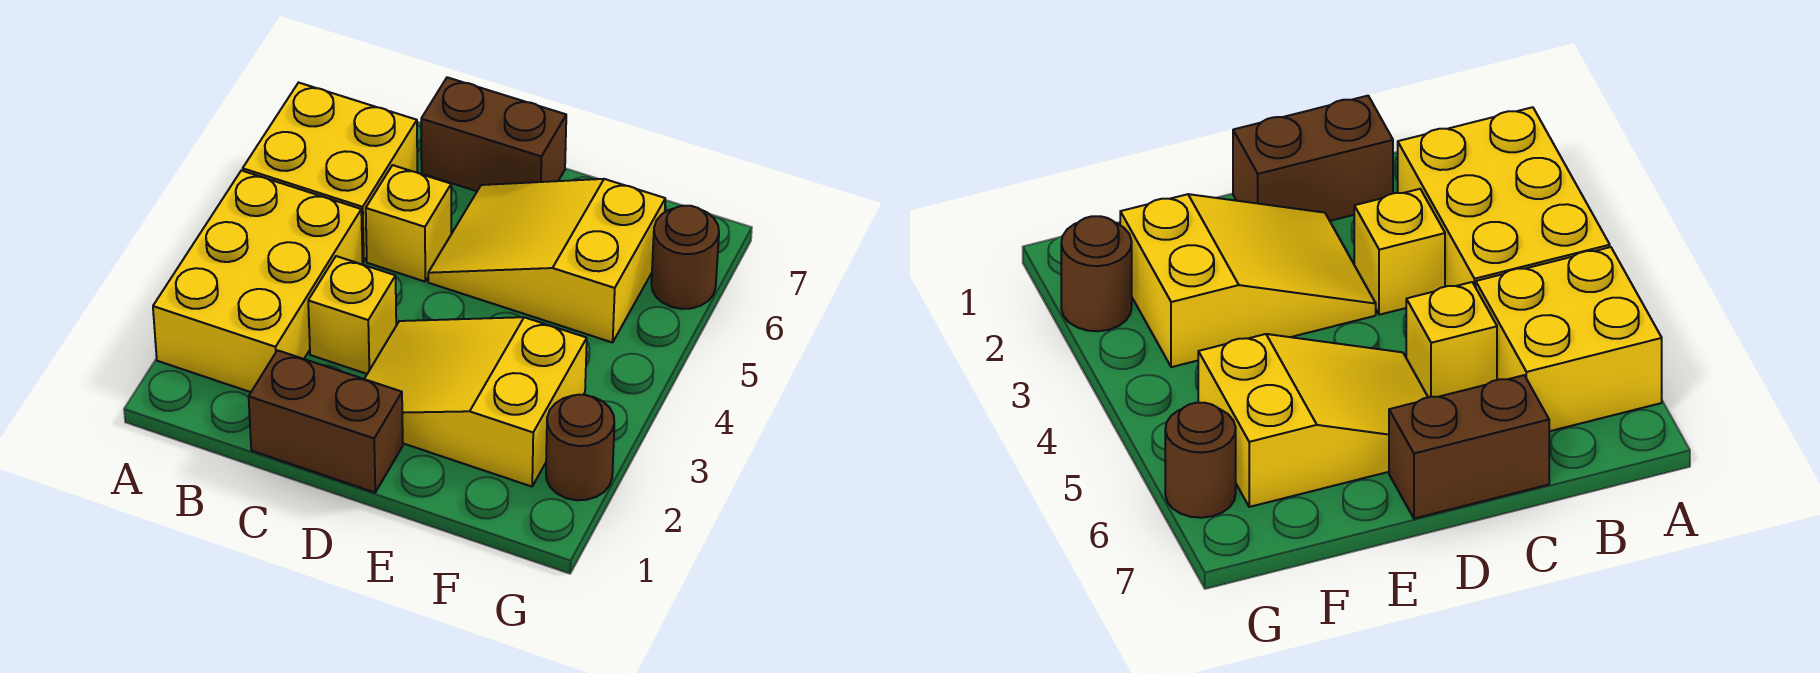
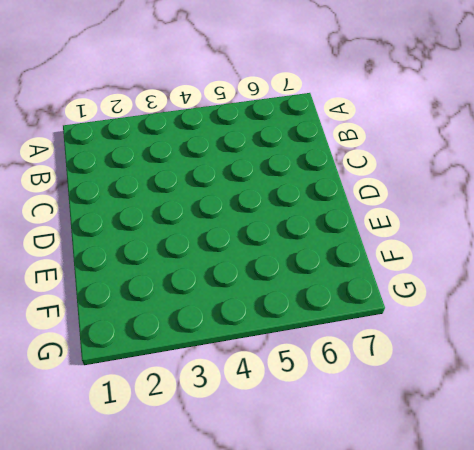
none -> yellow brick A2:B4 level 1
none -> yellow brick A5:B6 level 1

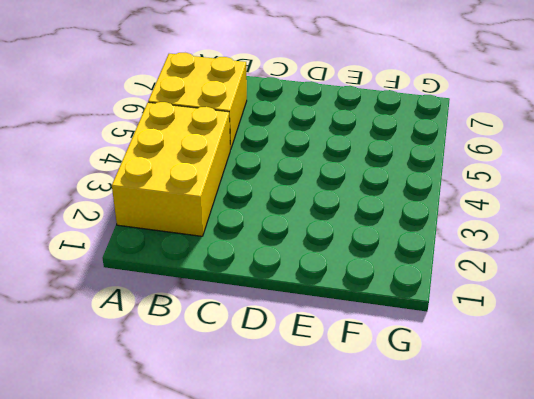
none -> brown brick C1:D1 level 1
none -> yellow brick C3 level 1

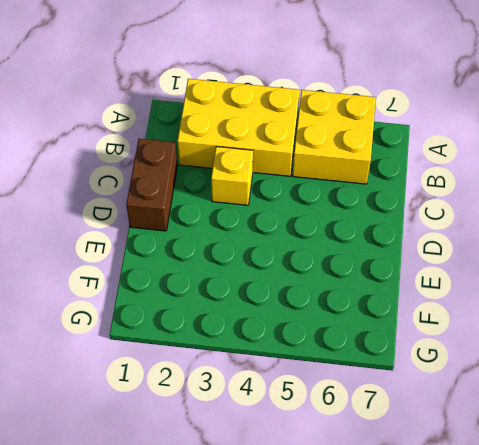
none -> yellow brick C5 level 1
none -> brown brick C7:D7 level 1

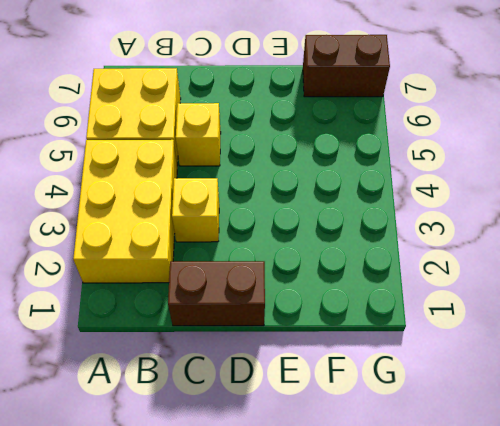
brown brick F7:G7 level 1 -> brown brick C7:D7 level 1
none -> yellow slope D2:F3 level 1 top F
none -> yellow slope D5:F6 level 1 top F

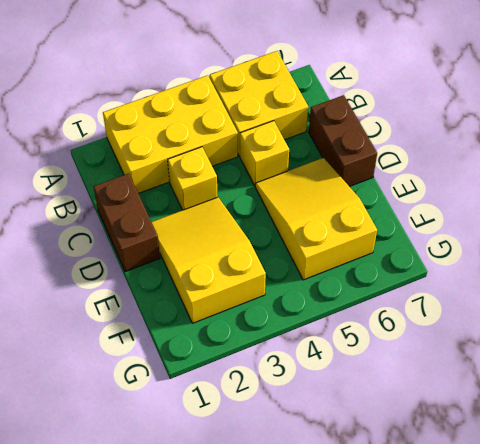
none -> brown round brick G2 level 1
none -> brown round brick G6 level 1

